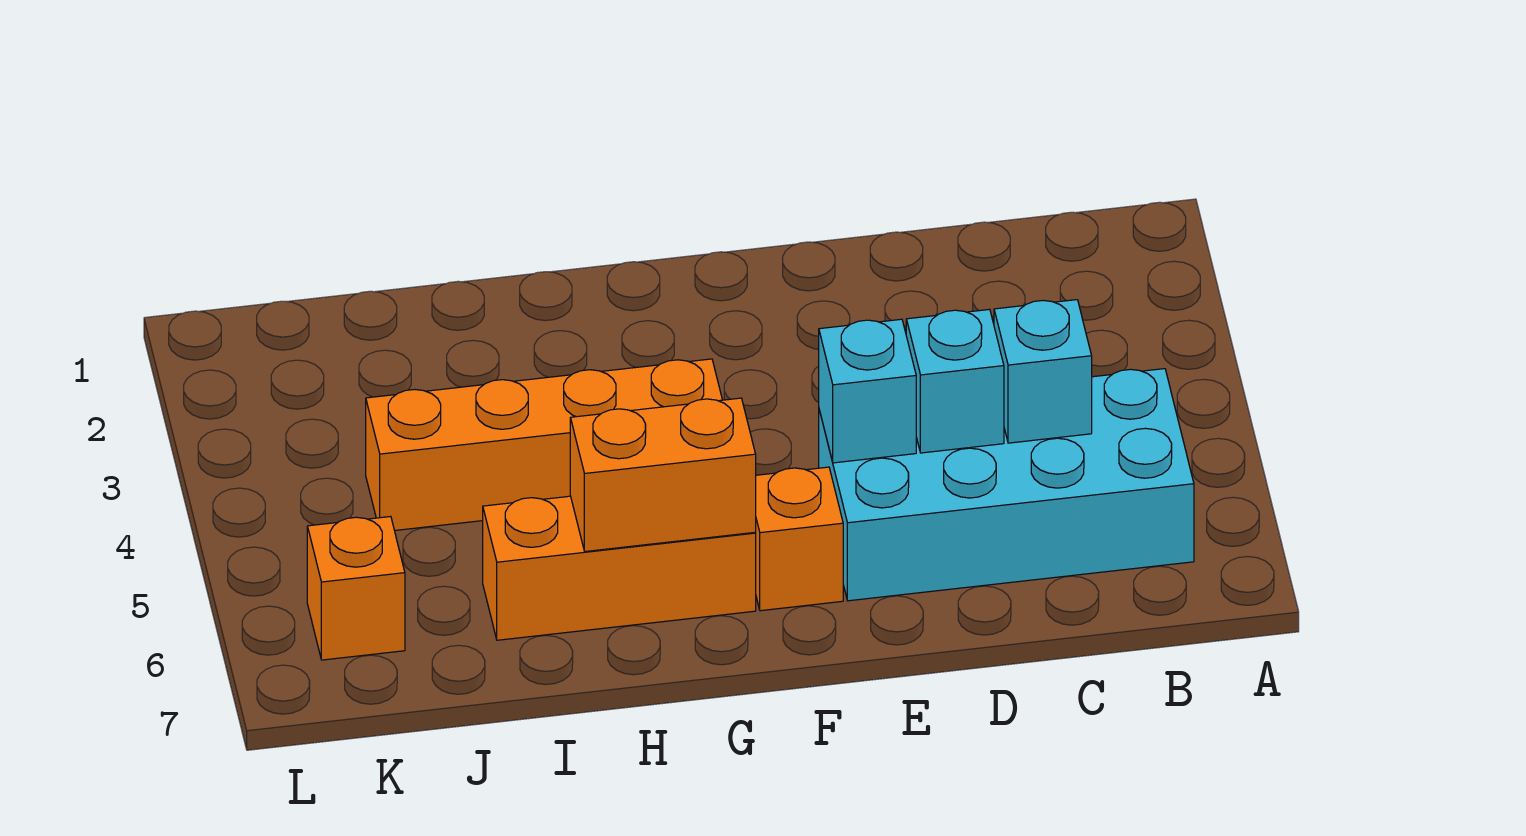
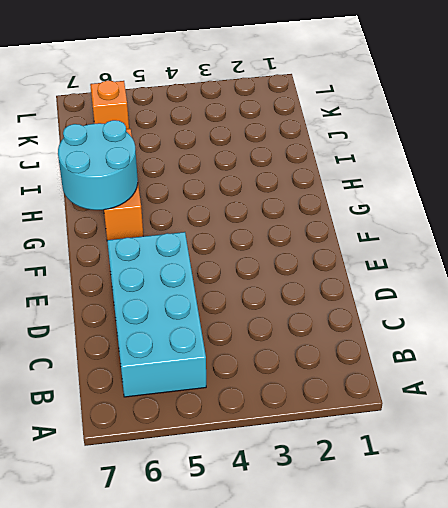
cyan round brick G6:H7 level 2 -> orange brick G6:H6 level 2
none -> orange brick F6 level 1
none -> orange brick G4:J4 level 1

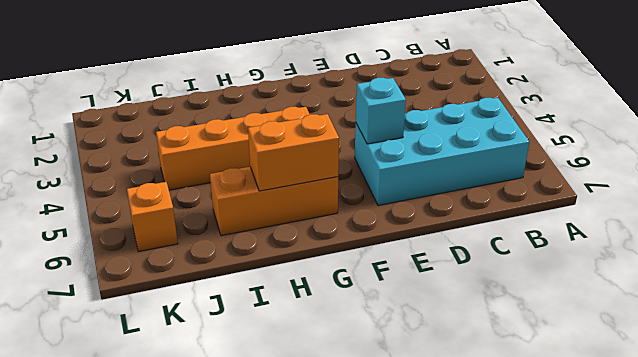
none -> orange brick F6 level 1
none -> cyan brick C5 level 2

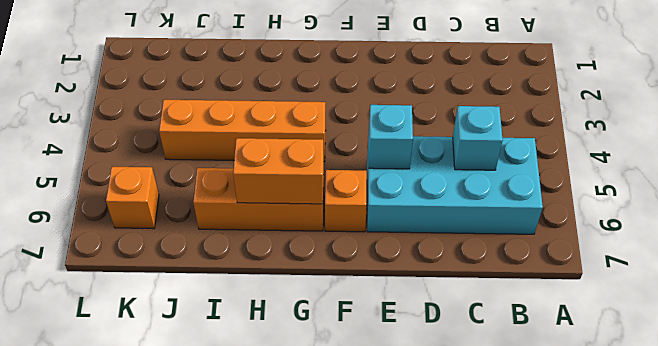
none -> cyan brick D5 level 2

